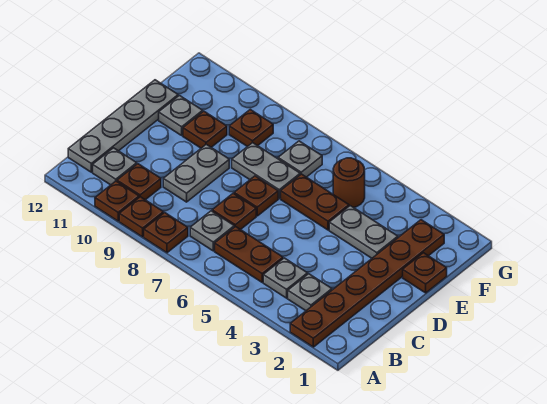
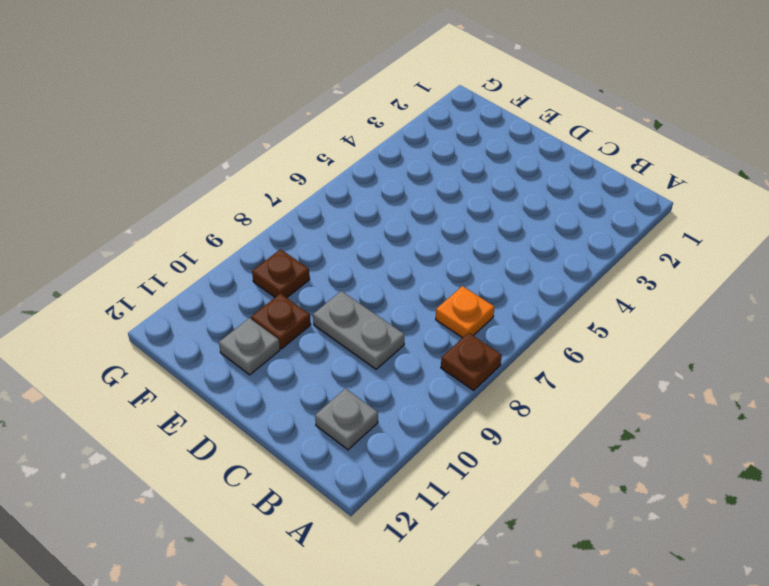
orange plate B7 level 1 -> grey plate B7 level 1
none -> brown plate A2:F2 level 1
none -> brown plate A9 level 1
none -> brown plate A10 level 1

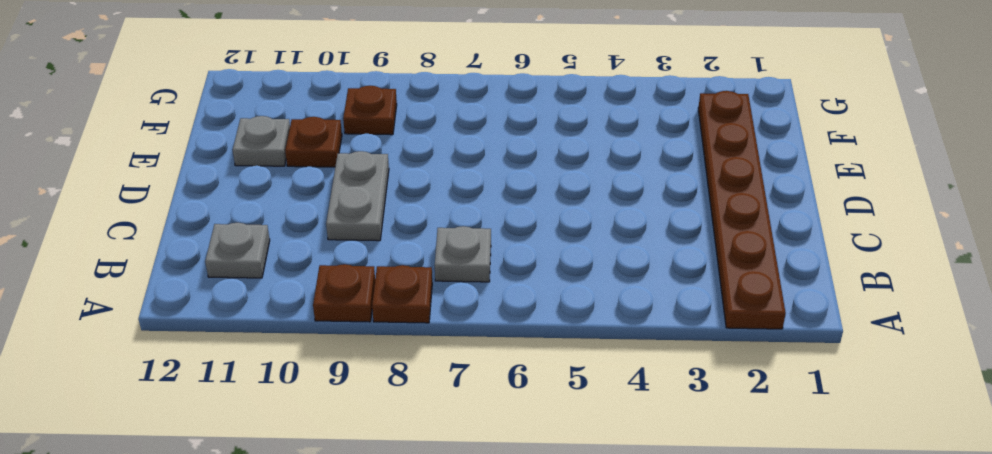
none -> brown plate A10 level 1
none -> grey plate B3 level 1
none -> grey plate B4 level 1

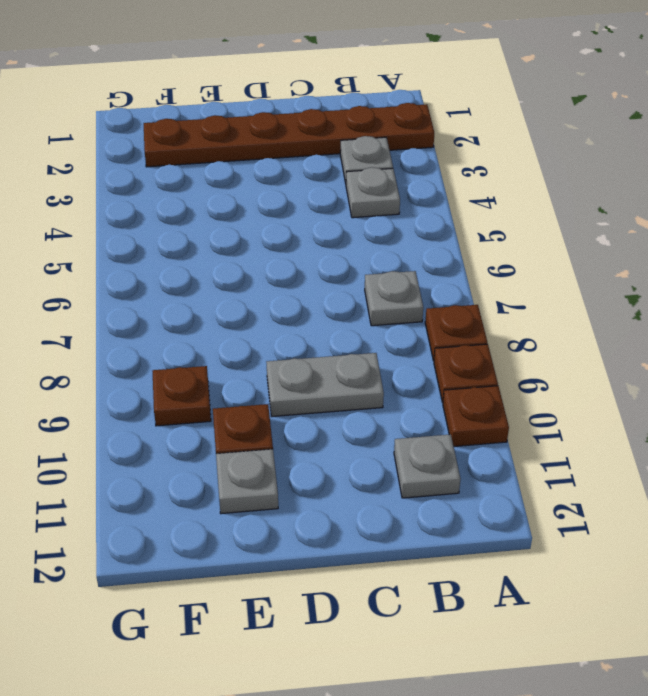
none -> brown plate B5:B6 level 1
none -> brown plate B10 level 1
none -> grey plate B12:E12 level 1

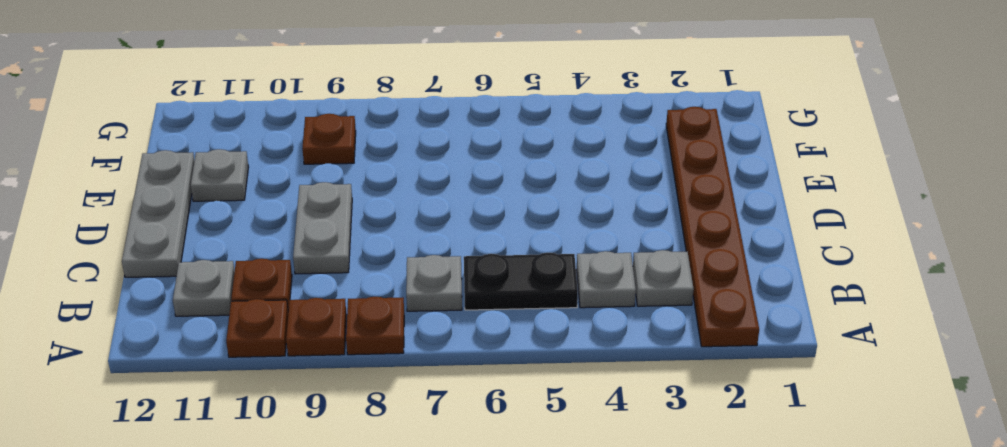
black plate B5:B6 level 1 -> brown plate B5:B6 level 1
grey plate C12:E12 level 1 -> grey plate B12:E12 level 1
none -> brown plate C7 level 1
none -> brown plate D7 level 1
none -> brown plate E1 level 1

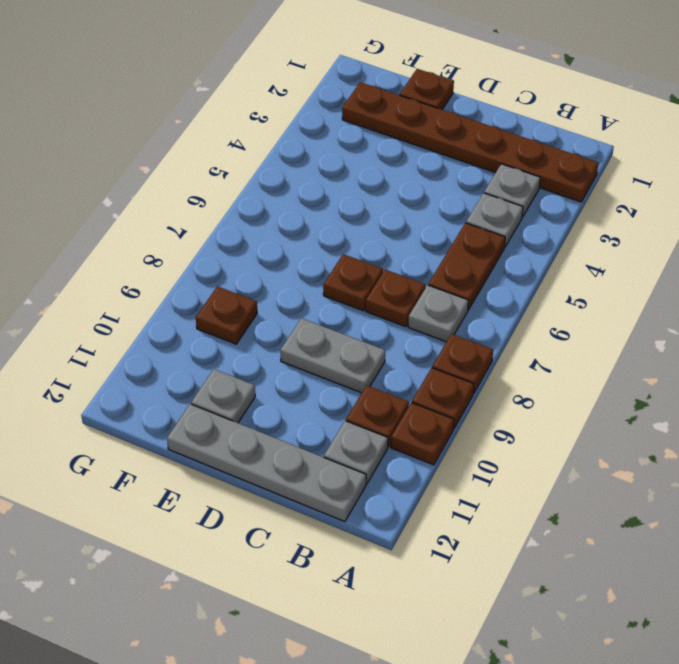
none -> grey plate E3:E4 level 1
none -> brown plate E5:E6 level 1
none -> grey plate E7:E8 level 1

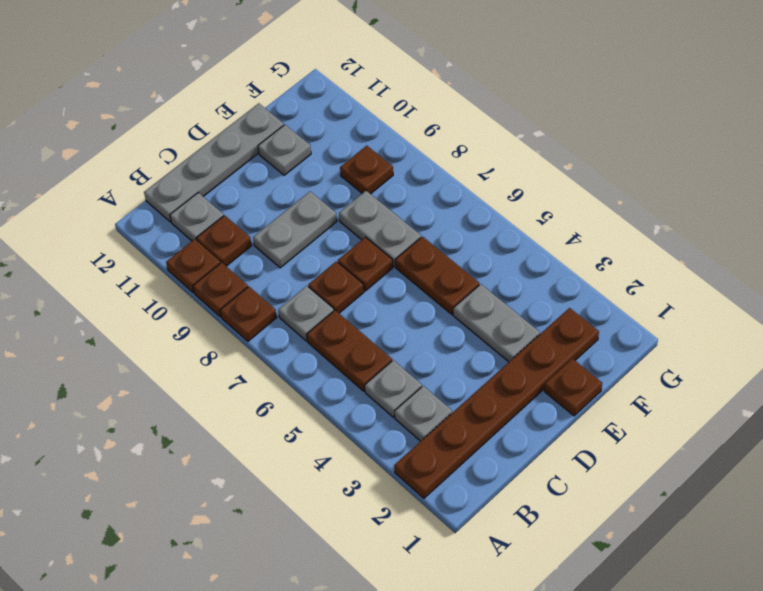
none -> brown plate E10 level 1
none -> brown round brick F5 level 1
none -> grey plate F7 level 1

